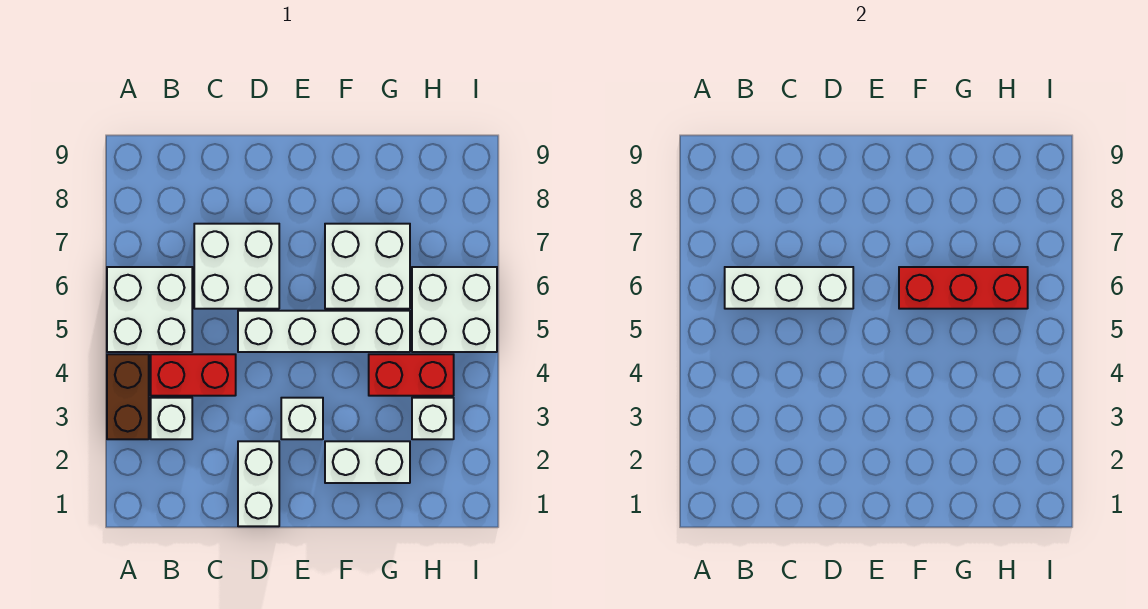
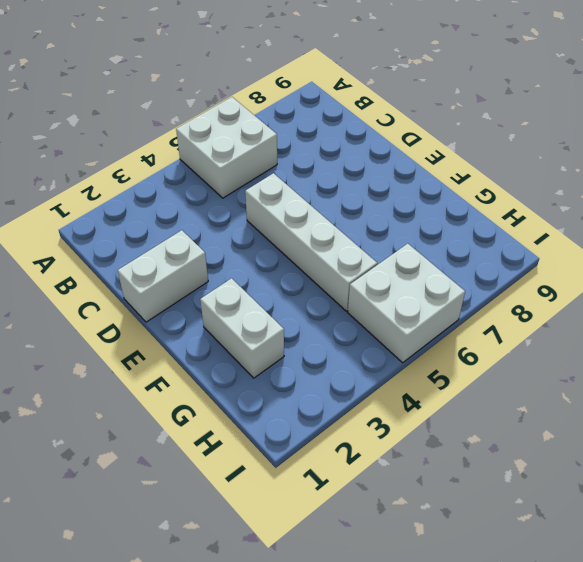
none -> brown brick A3:A4 level 1
none -> white brick B3 level 1
none -> red brick B4:C4 level 1

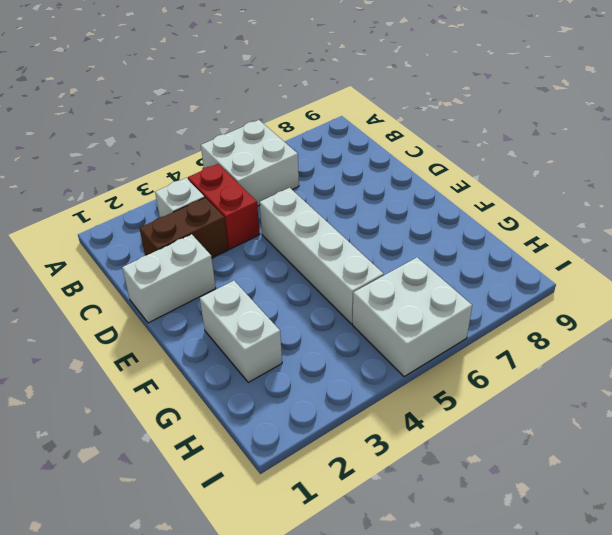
brown brick C2:C3 level 1 -> brown brick A3:A4 level 1
none -> white brick C6:D7 level 1
none -> white brick E3 level 1
none -> white brick F6:G7 level 1

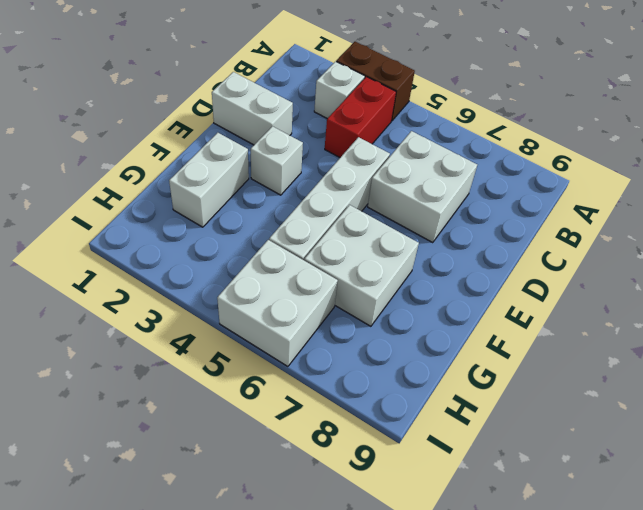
none -> white brick A5:B6 level 1
none -> red brick G4:H4 level 1
none -> white brick H3 level 1

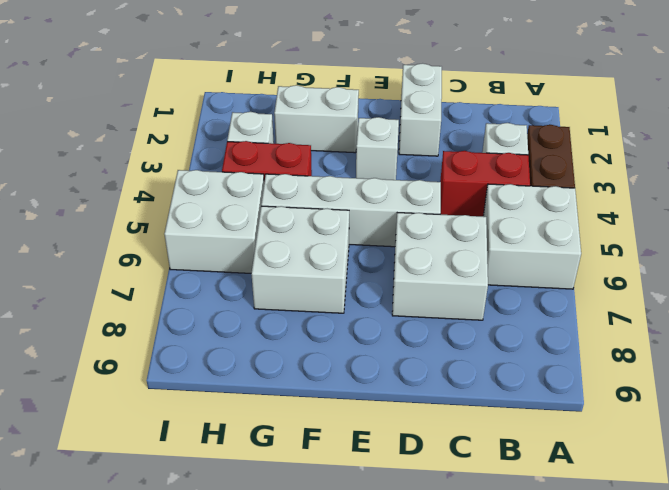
none -> white brick B6:D6 level 2
none -> red brick F6:H6 level 2

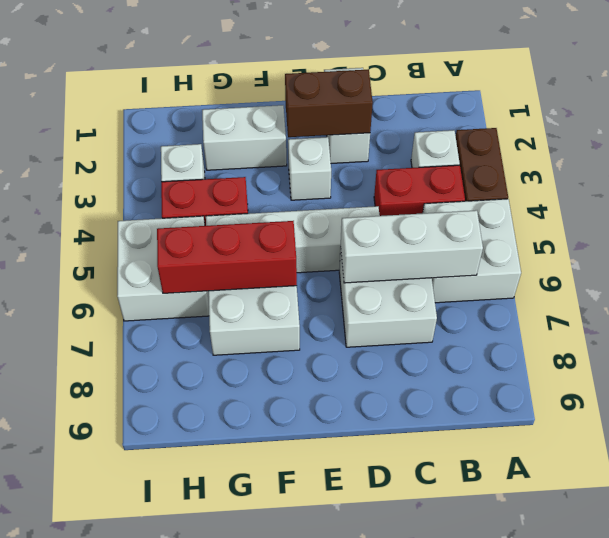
brown brick D2:E2 level 2 -> none

